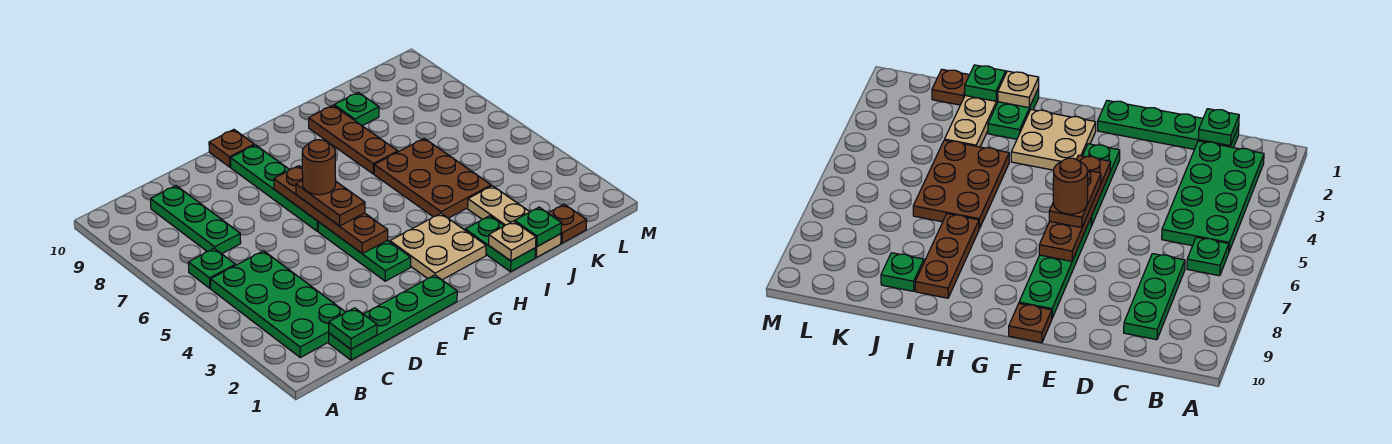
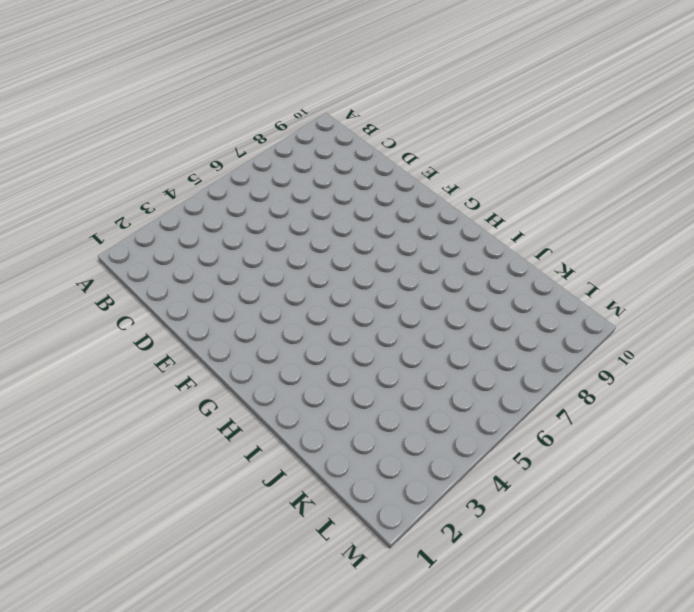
none -> green plate B2:C5 level 1
none -> green plate B6 level 1
none -> green plate C1:F1 level 1

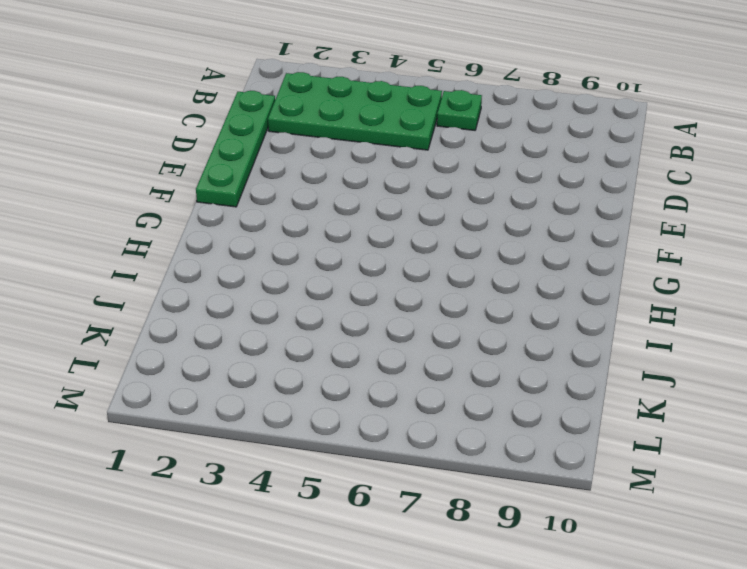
none -> green plate C7:C9 level 1
none -> green plate F3:F5 level 1
none -> green plate F6:F9 level 1

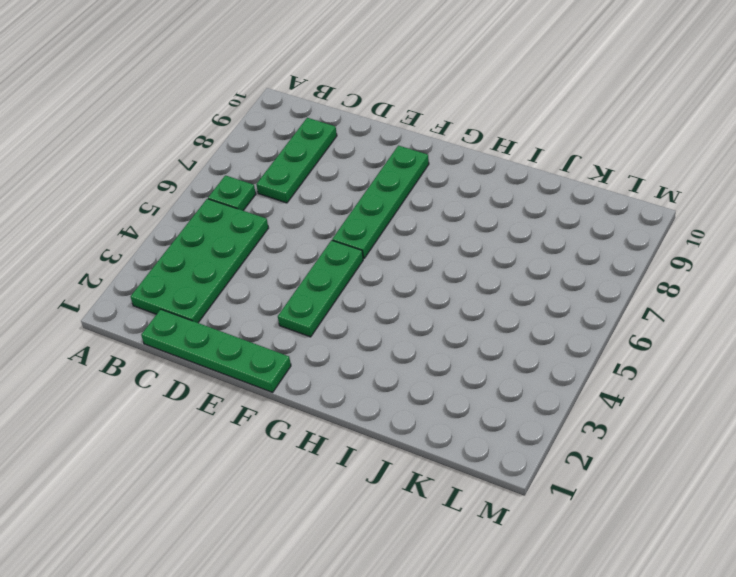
none -> brown plate F10 level 1
none -> tan plate G2:H3 level 1
none -> green plate I1:I2 level 1

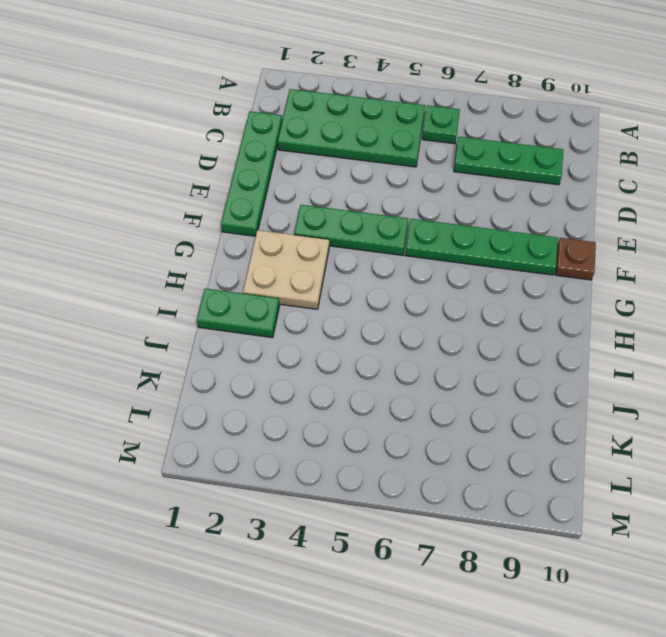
none -> brown plate I4:J6 level 1
none -> brown plate I7:I9 level 1
none -> tan plate J1:J3 level 1

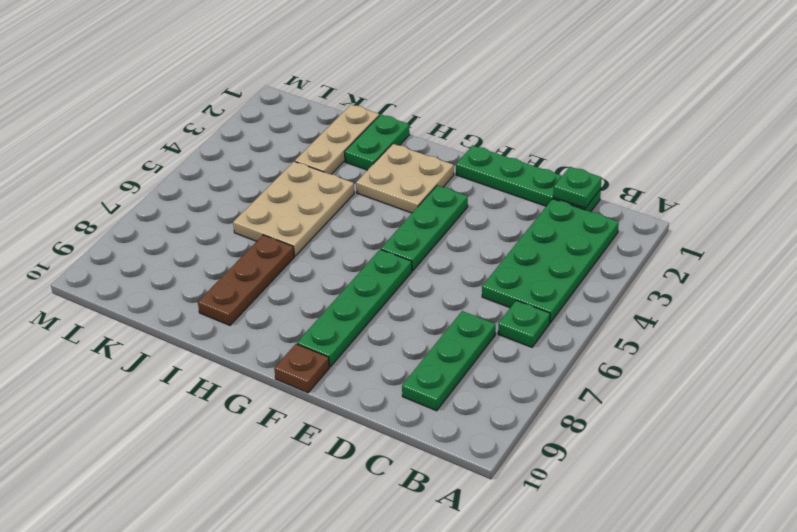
tan plate I4:J6 level 1 -> brown plate I4:J6 level 1
none -> green plate J9 level 1
none -> brown plate K1 level 1
none -> brown plate F4:F7 level 2

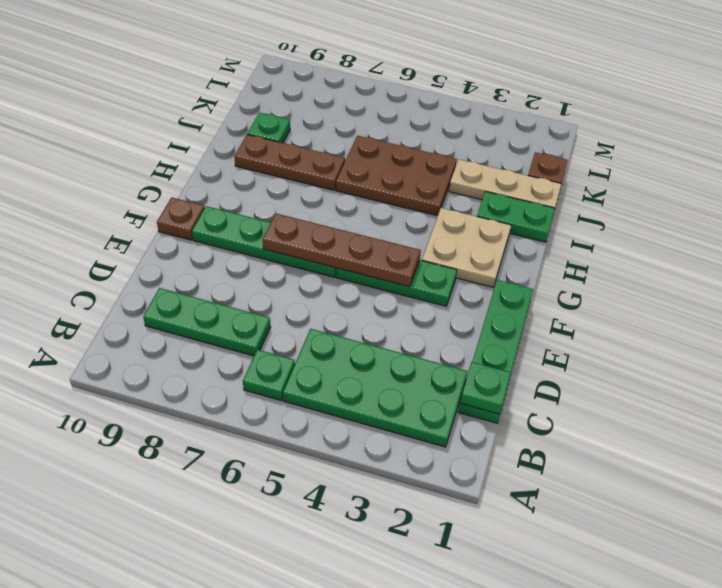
none -> tan plate I1 level 2
none -> green plate J1 level 2
none -> brown plate F5:F6 level 3

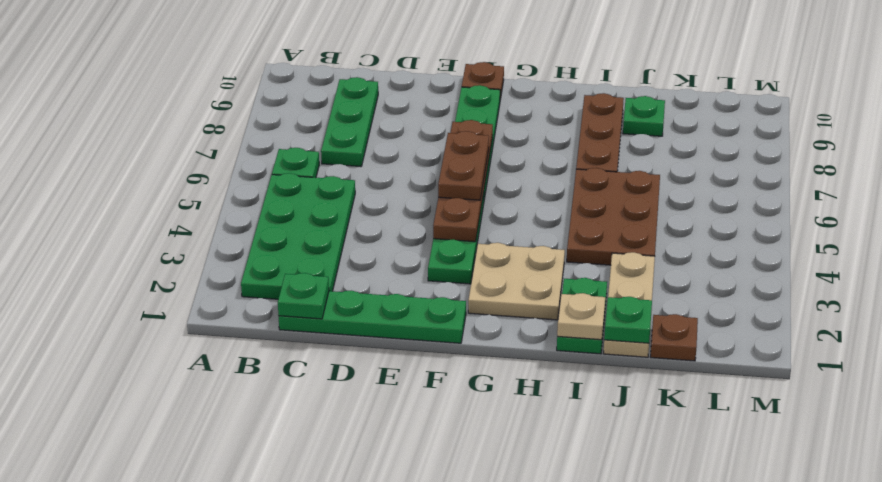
none -> brown round brick F6 level 4

